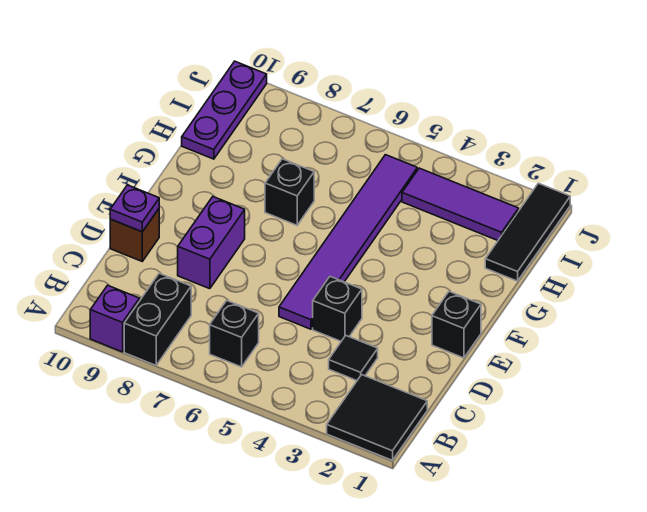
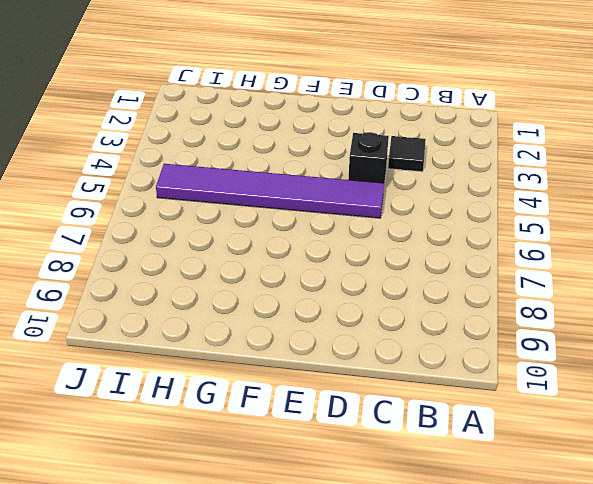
none -> black tile A1:B2 level 1
none -> black brick A8:B8 level 1
none -> purple brick A9 level 1

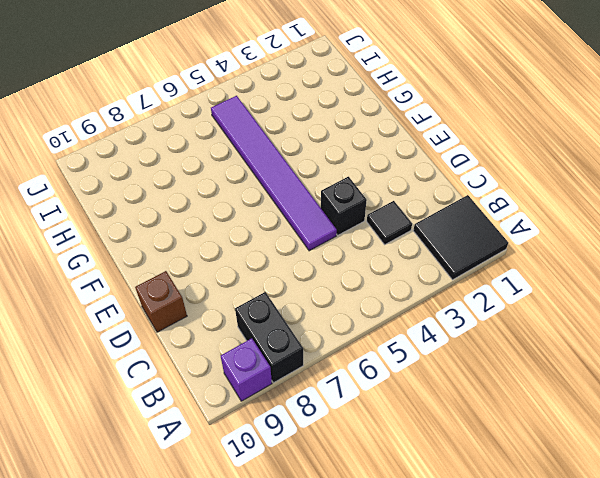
none -> black brick B6 level 1
none -> purple brick D8:E8 level 1
none -> black brick E1 level 1

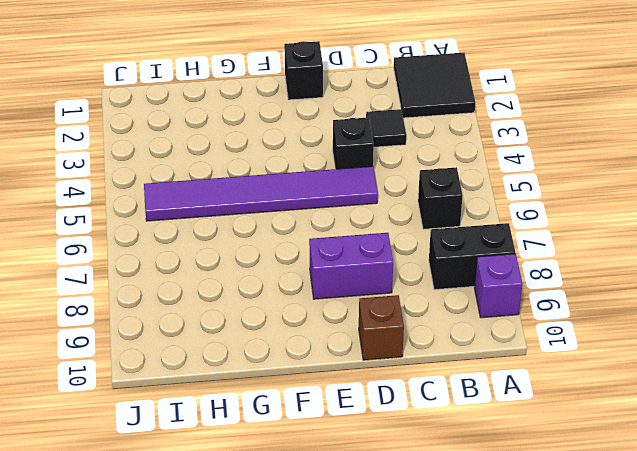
none -> black brick G7 level 1
none -> black tile H1:J1 level 1
none -> purple plate H10:J10 level 1

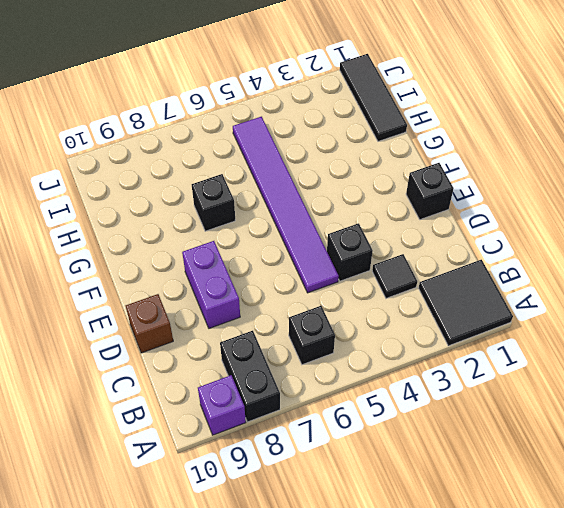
none -> purple plate H10:J10 level 1
none -> purple tile I2:I4 level 1
none -> purple plate D10 level 2

